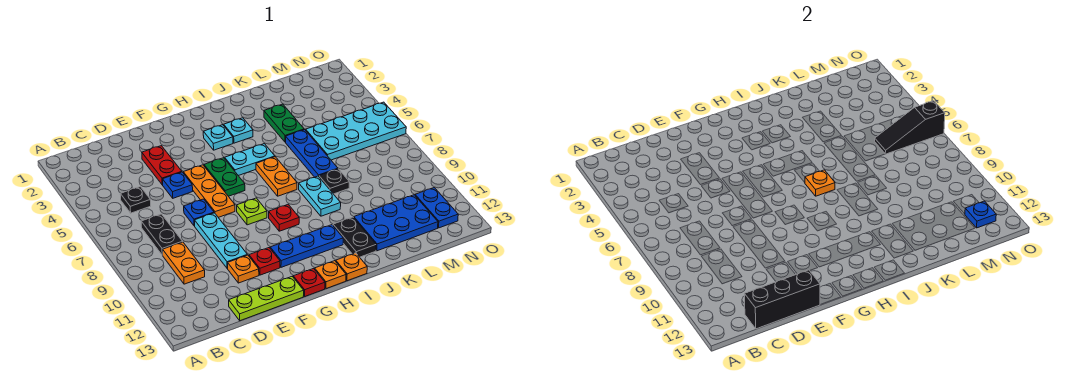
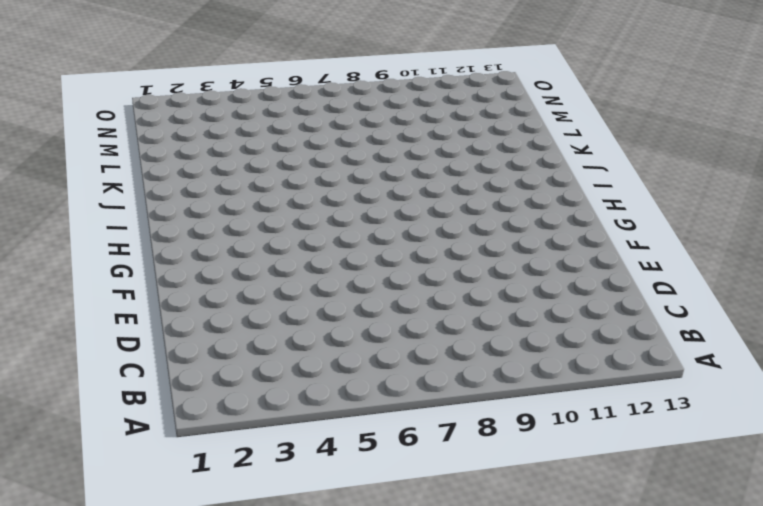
none -> black plate C5 level 1
none -> black plate C7:C8 level 1
none -> orange plate C9:C10 level 1
none -> lime plate D13:F13 level 1

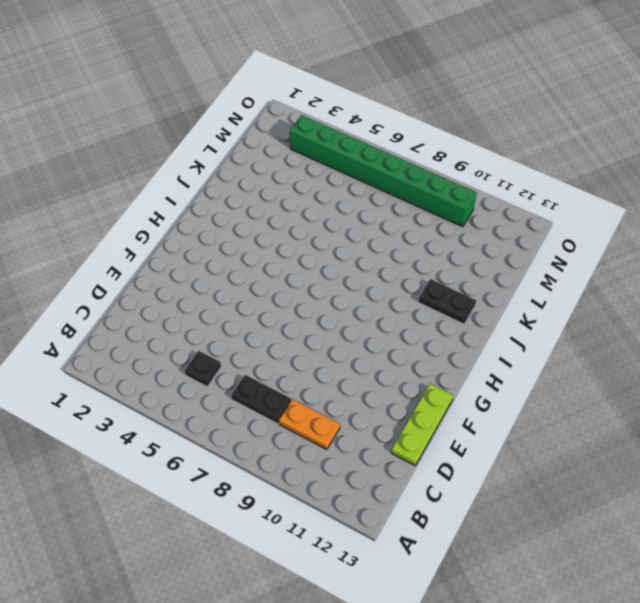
green brick N3:N10 level 1 -> cyan plate L5:O6 level 1
none -> red plate E3:E4 level 1
none -> blue plate E5 level 1
none -> blue plate E7 level 1
none -> cyan plate E8:E10 level 1

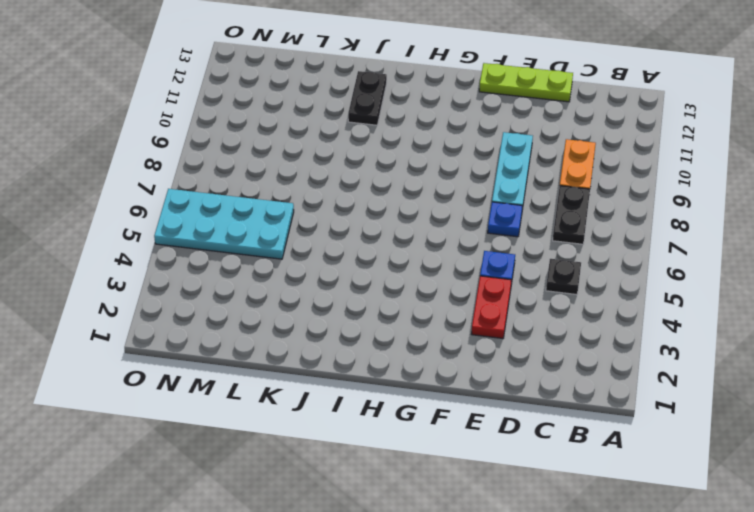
none -> orange plate E11 level 1
none -> orange plate F5:F7 level 1
none -> red plate F11 level 1
none -> green plate G5:G6 level 1

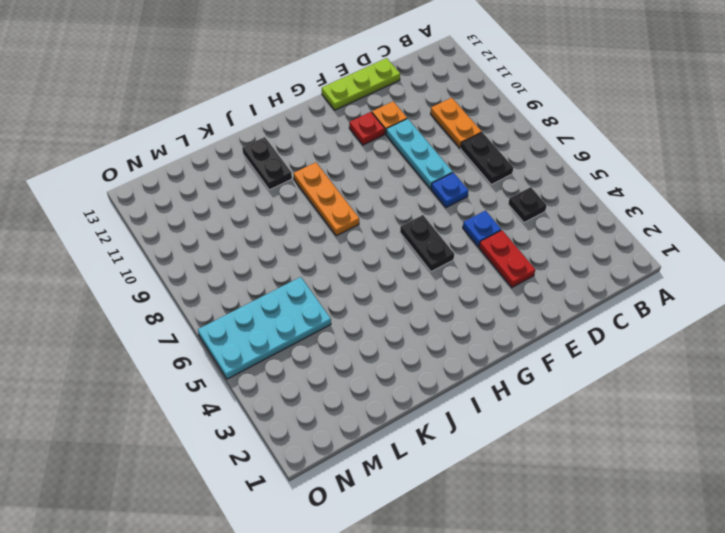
black plate G5:G6 level 1 -> green plate G5:G6 level 1
orange plate I8:I10 level 1 -> orange plate F5:F7 level 1
none -> lime plate G8 level 1
none -> blue plate G11:I11 level 1
none -> red plate G13 level 1
none -> cyan plate H3 level 1

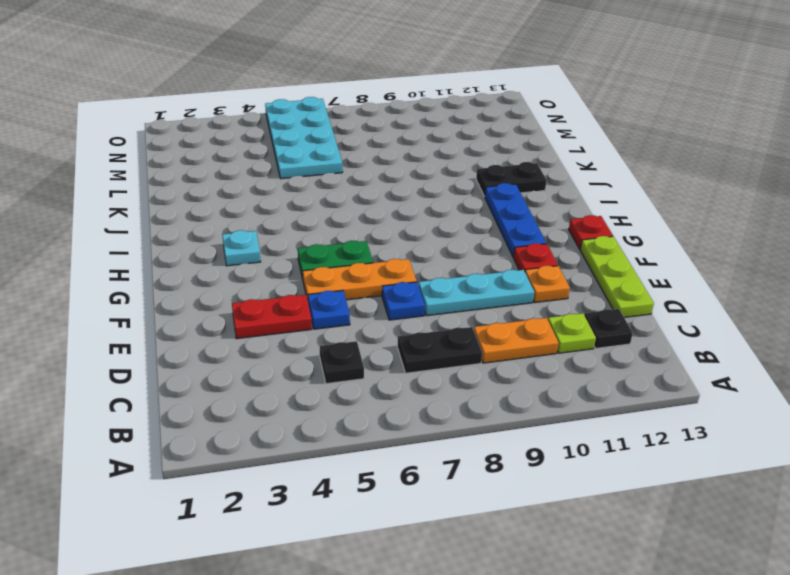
lime plate C11 level 1 -> lime plate G8 level 1
black plate C12 level 1 -> black plate K8 level 1
none -> cyan plate H5:I5 level 1
none -> red plate H9 level 1
none -> orange plate H13 level 1
none -> cyan plate I3 level 1

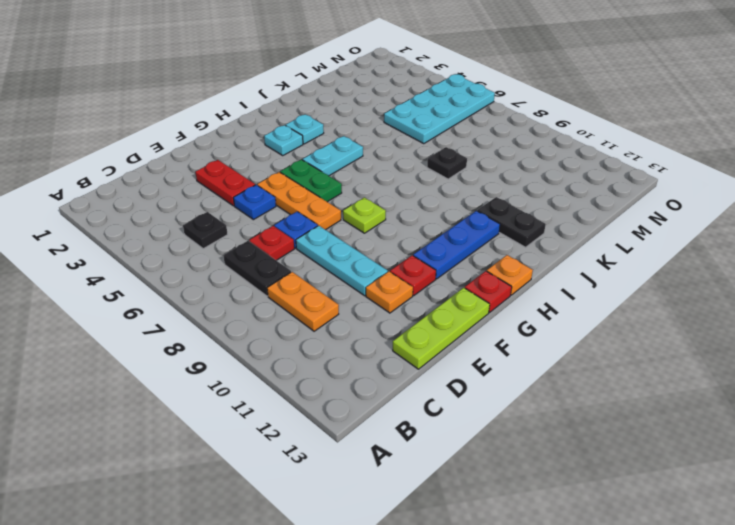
red plate D7 level 1 -> red plate H9 level 1
none -> orange plate I6:I7 level 1
none -> orange plate I13 level 1
none -> cyan plate J8:J9 level 1
none -> green plate K3:K4 level 1

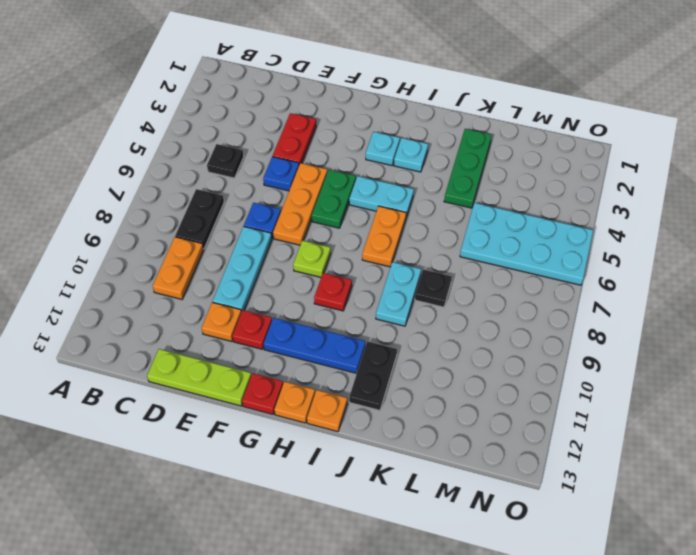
green plate K2:K4 level 1 -> green plate K3:K4 level 1
none -> blue plate K5:K7 level 1
none -> blue plate K11:M12 level 1
none -> blue plate N11:N12 level 1
none -> black brick C13:E13 level 2

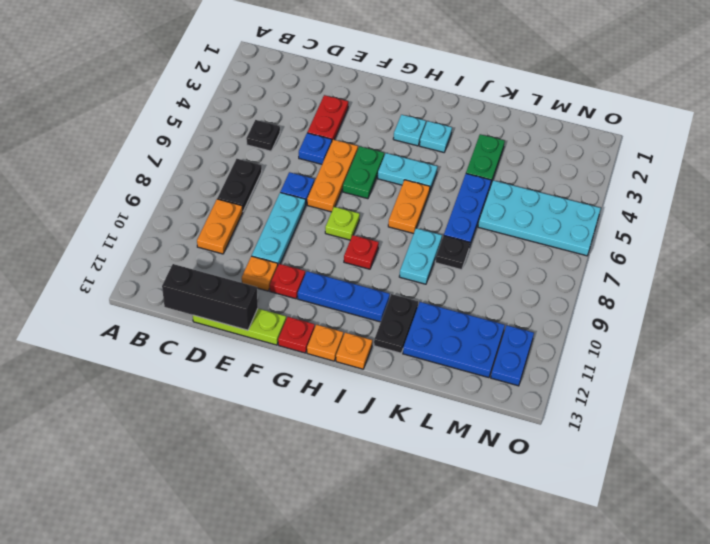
none -> orange plate I7 level 2
none -> black slope M6:O6 level 2 top O
none -> blue plate N12 level 2

